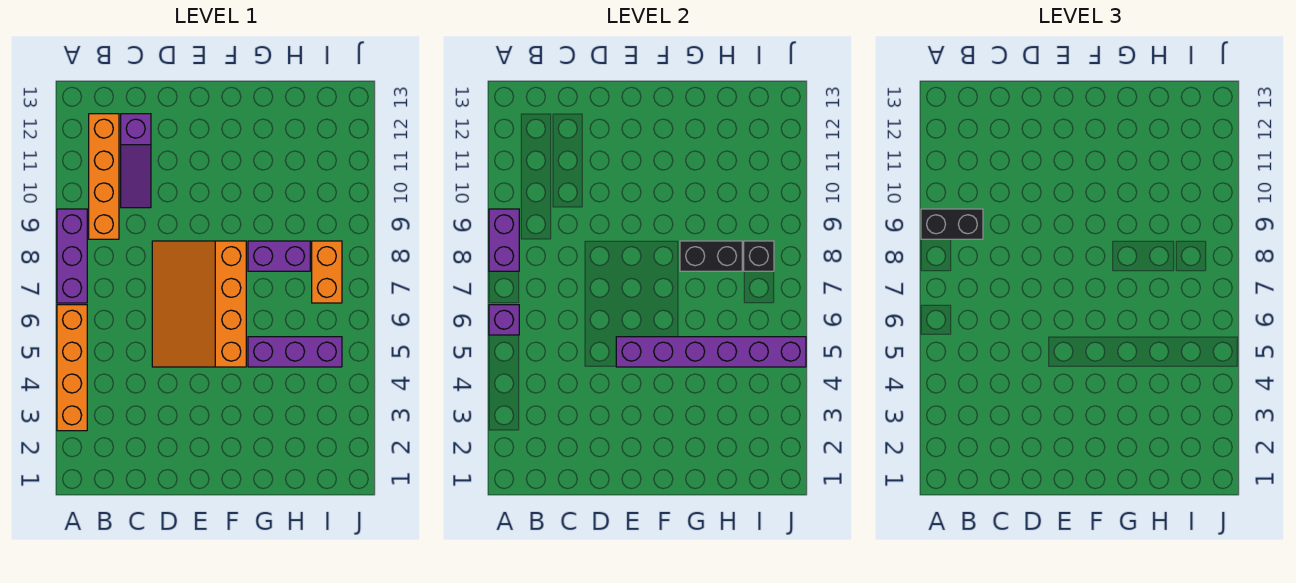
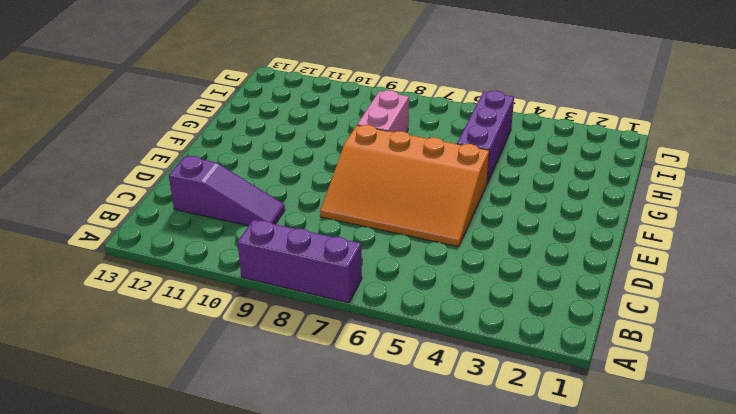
pink brick G8:H8 level 1 -> purple brick G8:H8 level 1
none -> orange brick A3:A6 level 1
none -> orange brick B9:B12 level 1
none -> orange brick I7:I8 level 1

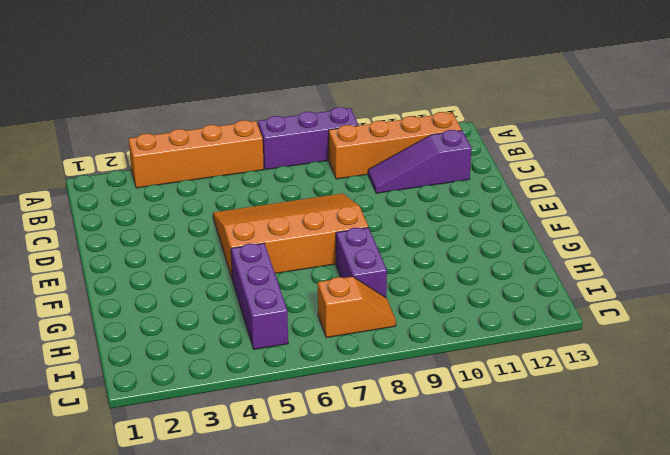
orange slope I7:I8 level 1 top 7 -> orange brick I7:I8 level 1
none -> purple brick A6 level 2
none -> purple brick A8:A9 level 2
none -> purple brick E5:J5 level 2

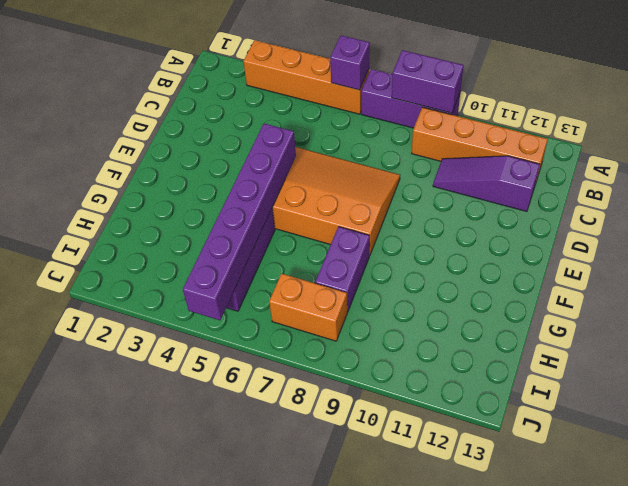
none -> black brick G8:H8 level 2
none -> black brick I8 level 2
none -> black brick A9:B9 level 3

